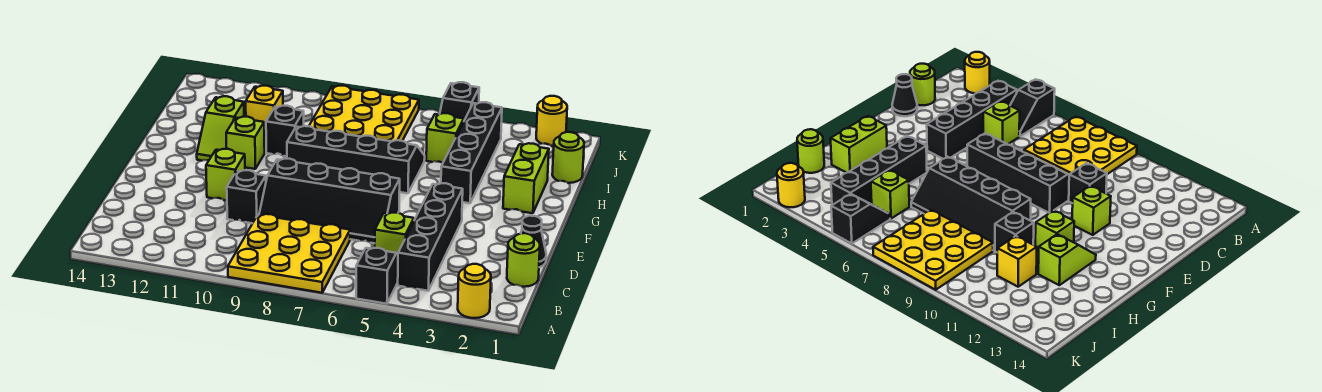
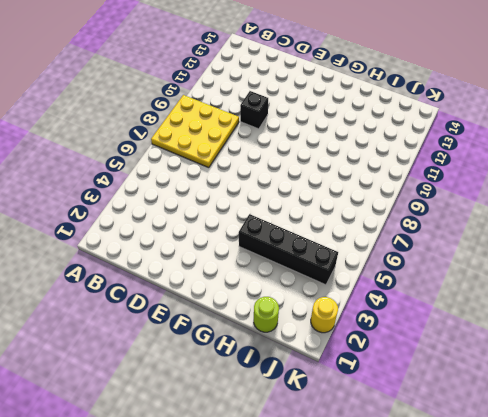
none -> yellow round brick A2 level 1
none -> black slope A5:B5 level 1 top A
none -> black brick B4:E4 level 1

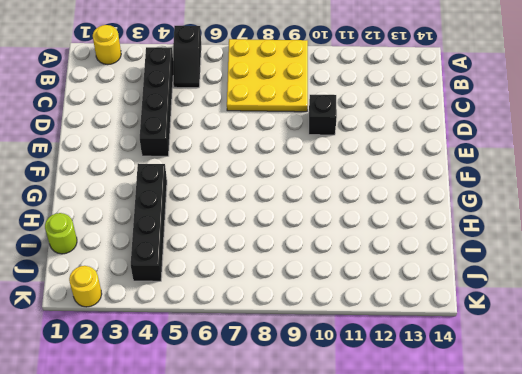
none -> lime round brick C1 level 1
none -> lime brick C5 level 1
none -> black cone D1 level 1

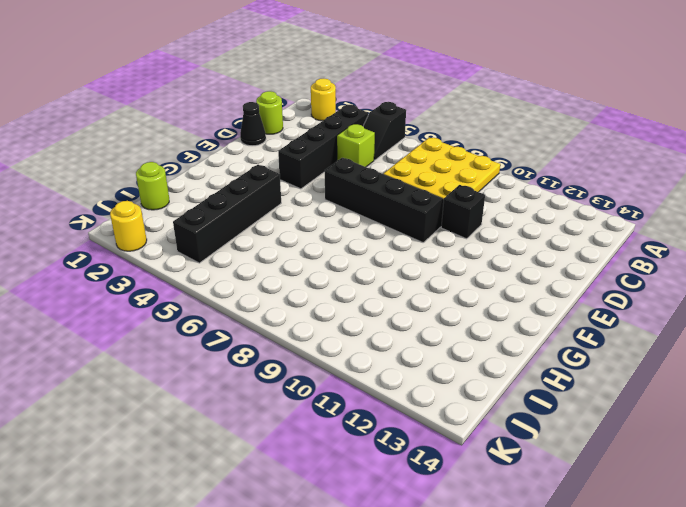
none -> lime brick E11 level 1
none -> lime brick G2:H2 level 1
none -> black slope G6:H9 level 1 top G

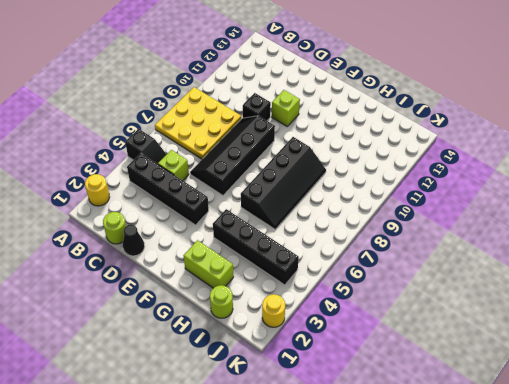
none -> lime brick G11 level 1
none -> lime slope G12:H12 level 1 top H
none -> black brick H10 level 1

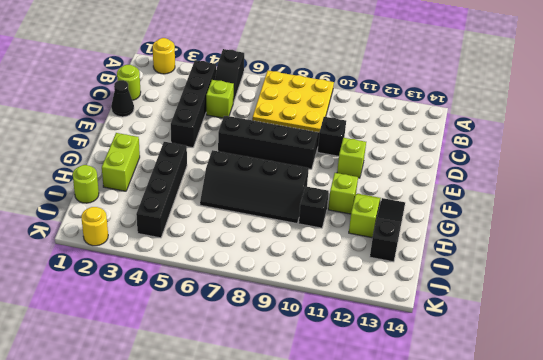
black slope G13:I13 level 1 top I -> none
none -> lime brick I5 level 1
none -> yellow plate I7:K9 level 1
none -> yellow brick I11 level 1

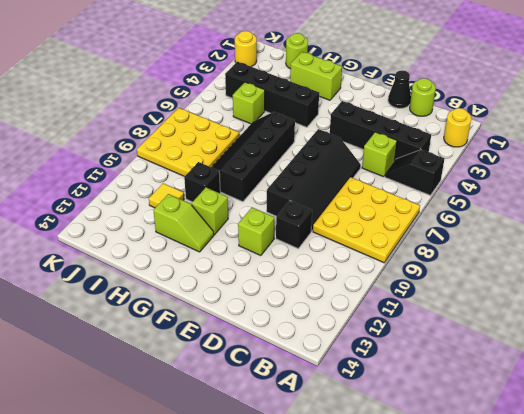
yellow tile I11 level 1 -> yellow brick I11 level 1
none -> black slope J5:K5 level 1 top K

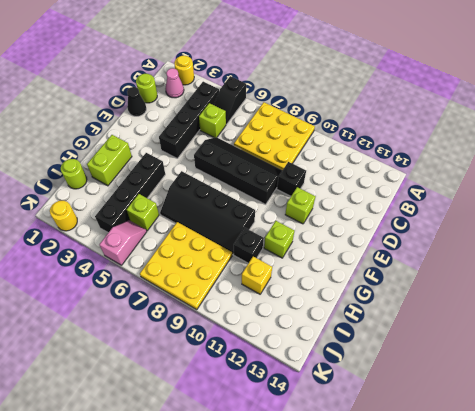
pink cone B2 level 1 -> none
pink slope J5:K5 level 1 top K -> black slope J5:K5 level 1 top K
none -> lime slope G12:H12 level 1 top H

